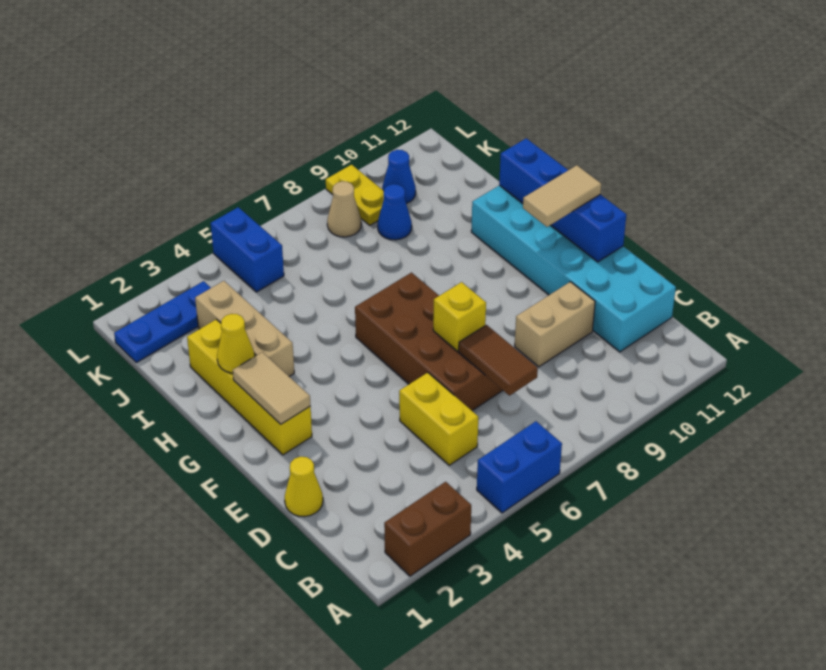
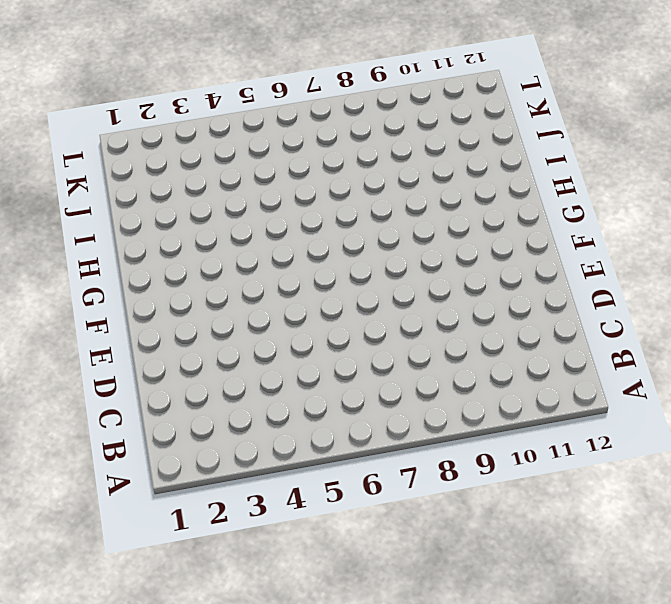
none -> brown brick A2:A3 level 1
none -> blue brick A5:A6 level 1
none -> yellow brick C5:D5 level 1

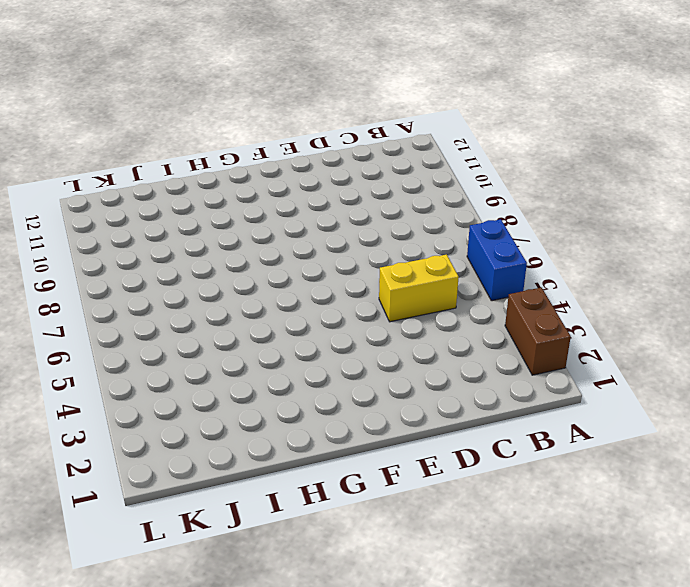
none -> cyan brick C11:H12 level 1
none -> yellow cone D1 level 1
none -> brown brick D6:G7 level 1

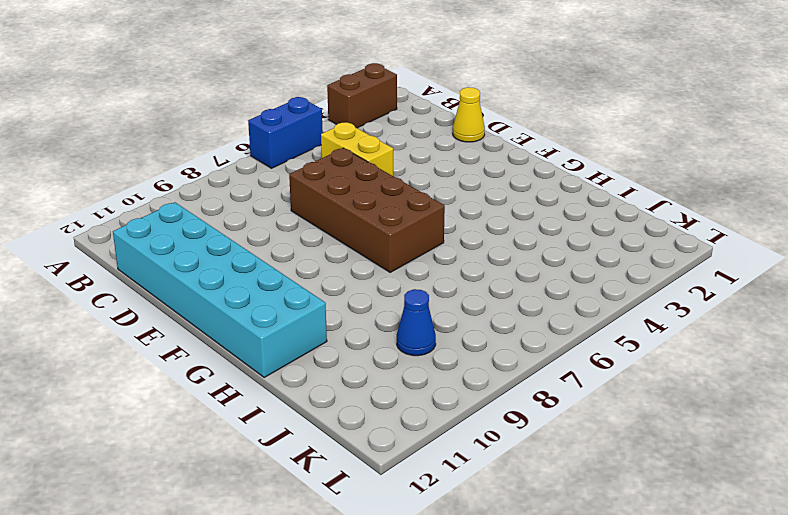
none -> tan brick D9:D10 level 1
none -> yellow brick F2:I2 level 1
none -> tan brick H3:J3 level 1

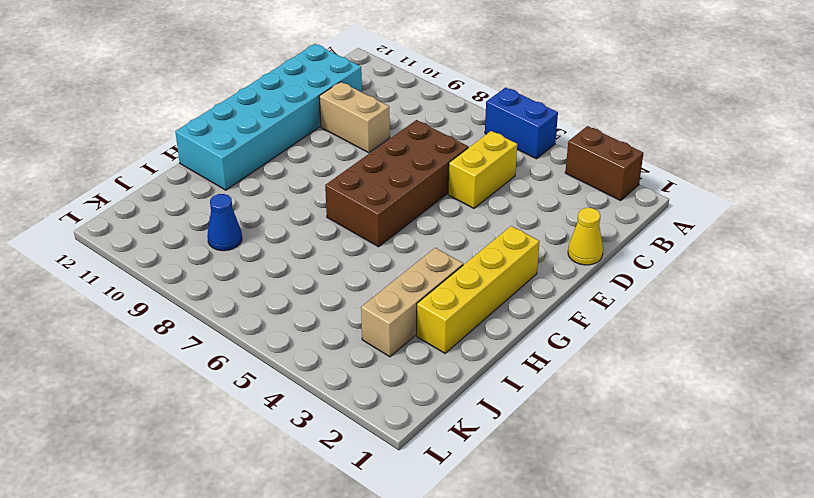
none -> blue plate K1:K3 level 1
none -> blue brick K5:L5 level 1
none -> tan cone K8 level 1

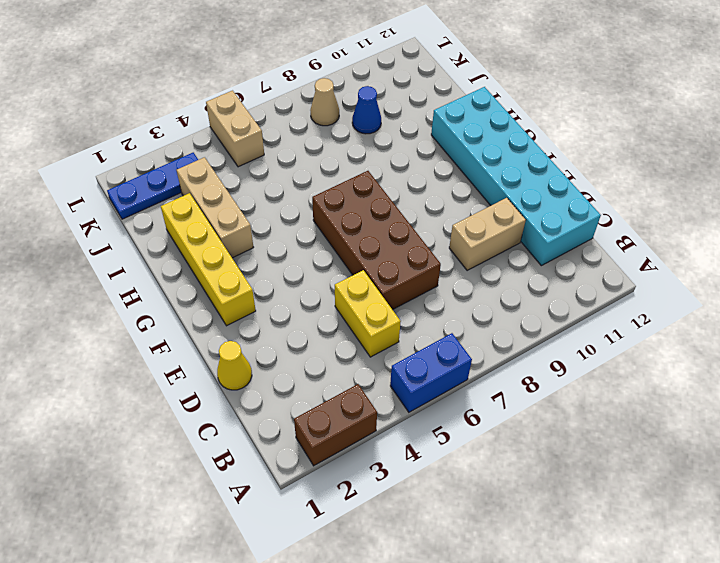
tan brick K5:L5 level 1 -> blue brick K5:L5 level 1
none -> yellow plate K9:L9 level 1
none -> blue cone K10 level 1
none -> brown tile C7:D7 level 2

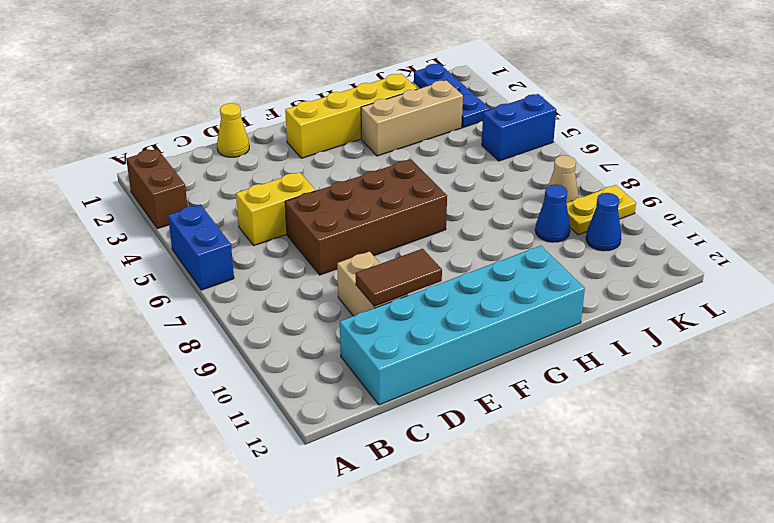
brown tile D10:E10 level 2 -> brown tile C7:D7 level 2
none -> yellow brick E7 level 2
none -> blue brick E12:H12 level 2
none -> tan tile F2:G2 level 2

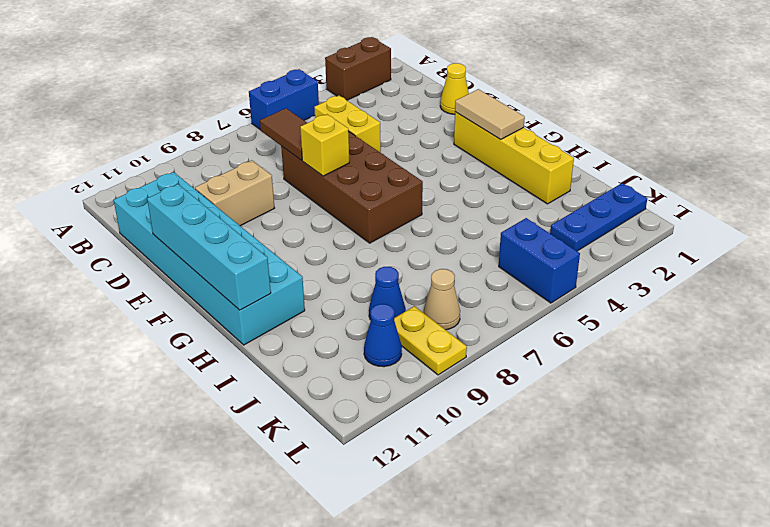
cyan brick E12:H12 level 2 -> blue brick E12:H12 level 2
none -> tan brick H3:J3 level 1
none -> yellow cone H2 level 2
none -> tan tile F11:F12 level 3

